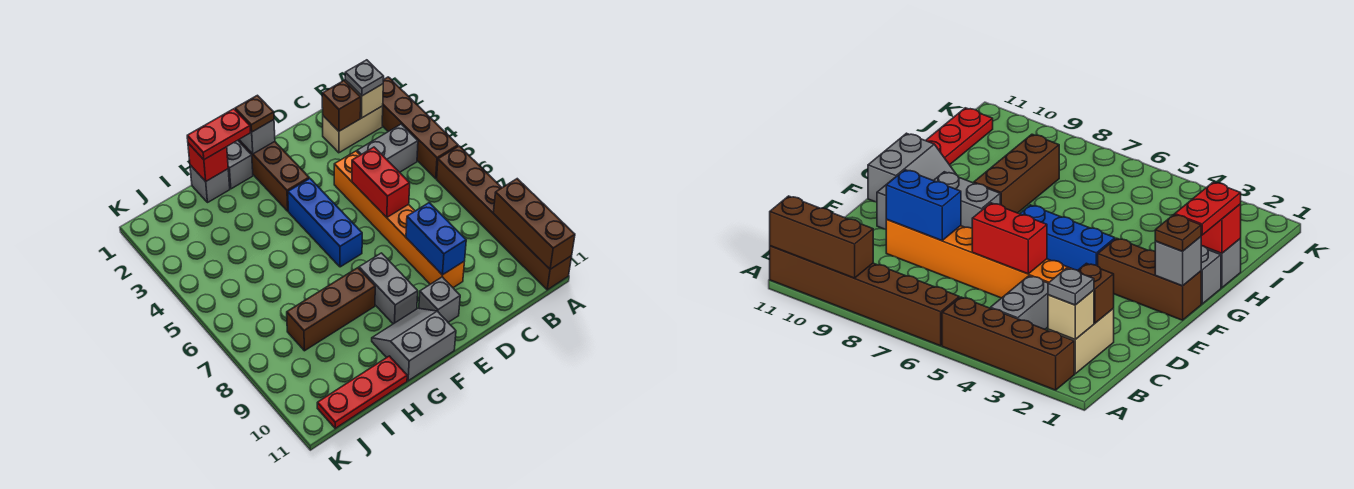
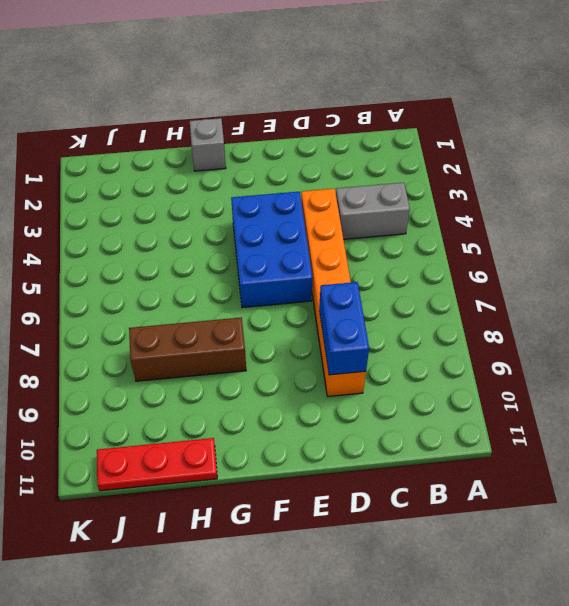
blue brick E4:F6 level 1 -> blue brick F4:F6 level 1
none -> brown brick A2:A5 level 1
none -> brown brick A6:A11 level 1
none -> tan brick B2:C2 level 1

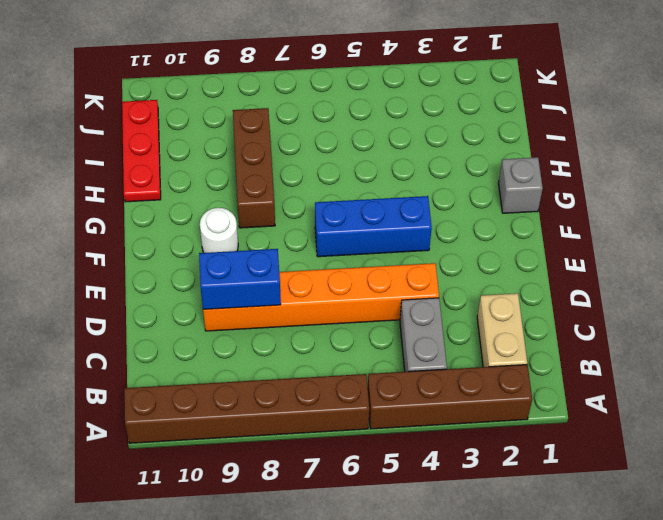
white round brick F9 level 1 -> grey brick F8:F9 level 1
none -> grey brick E10 level 1
none -> brown brick F1:F3 level 1
none -> grey slope F10:G11 level 1 top 11

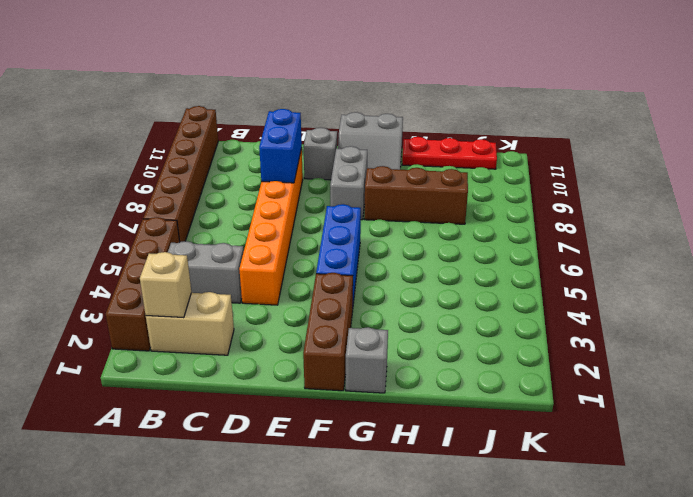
none -> grey brick H1 level 1
none -> brown brick A9:A11 level 2
none -> brown brick C2 level 2

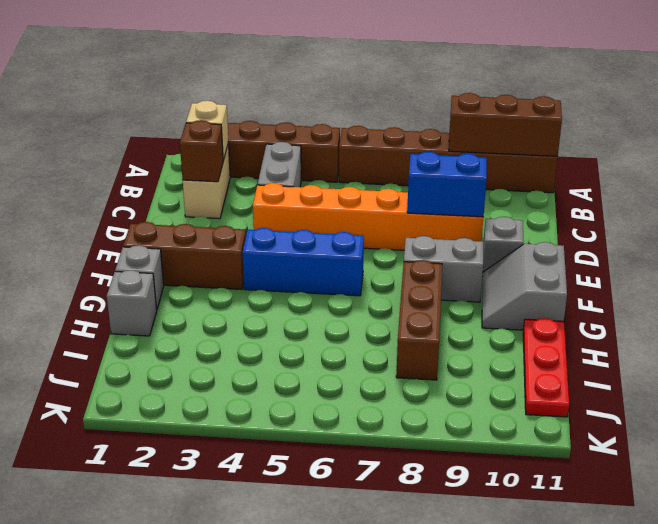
none -> red brick D5:D6 level 2
none -> grey brick F1 level 2
none -> red brick H1 level 2

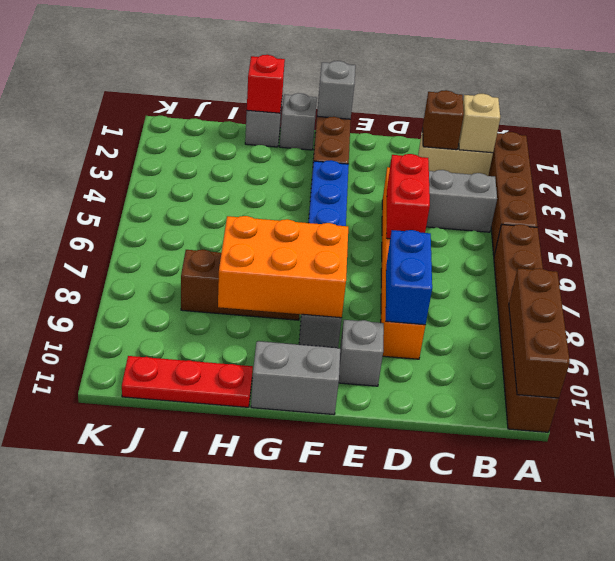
orange brick F8:H9 level 2 -> none
none -> grey plate B2 level 3
none -> brown plate F1 level 3
none -> red plate G1:H1 level 3

